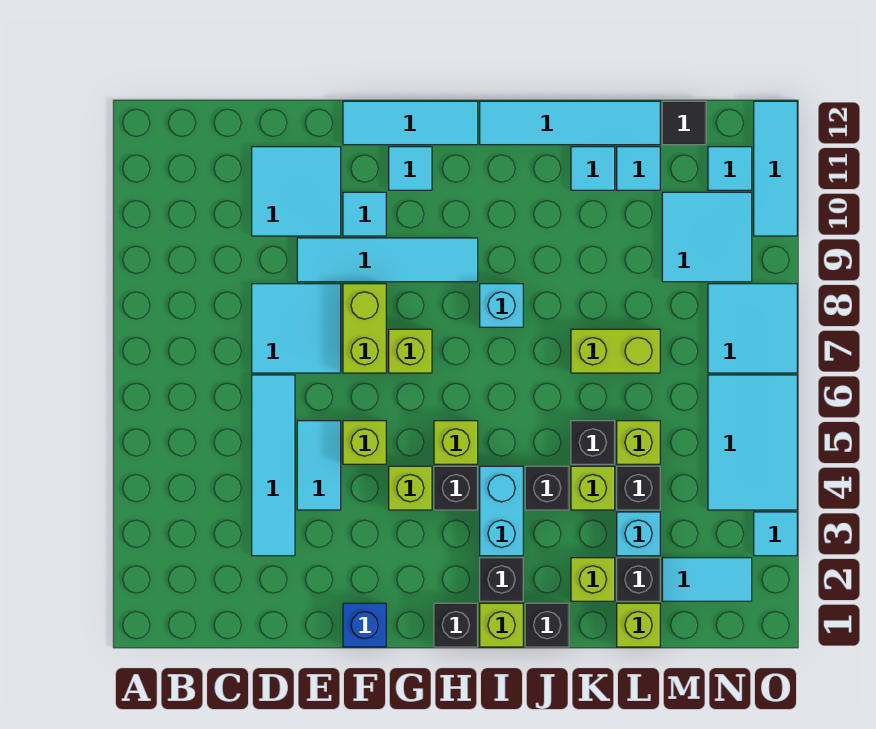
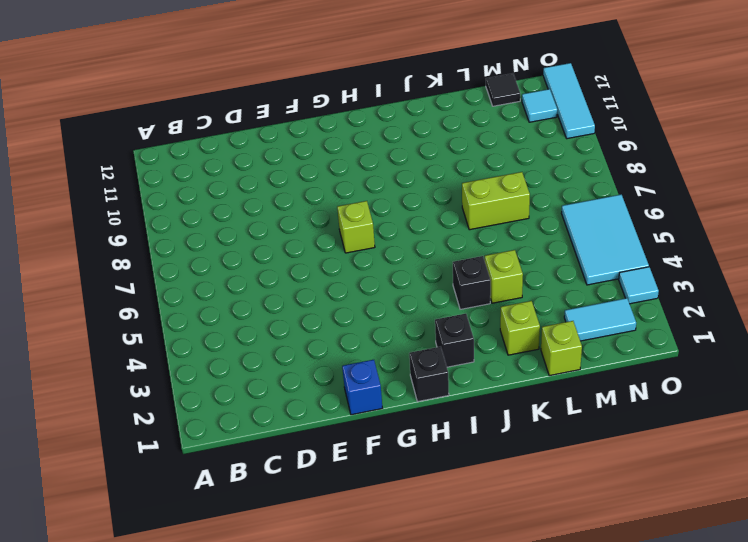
none -> cyan tile D3:D6 level 1
none -> cyan tile D7:E8 level 1
none -> cyan tile D10:E11 level 1
none -> cyan tile E4:E5 level 1

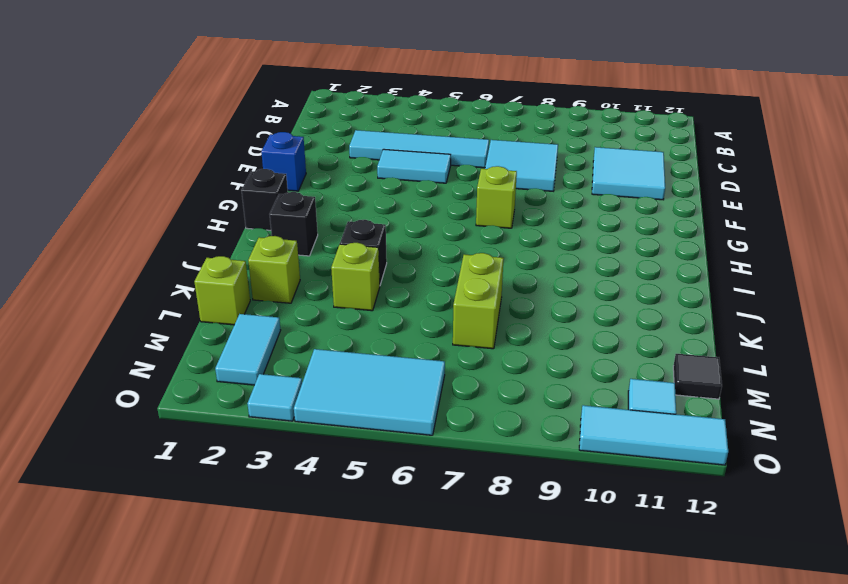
none -> cyan tile E9:H9 level 1
none -> lime brick F5 level 1
none -> lime brick F7:F8 level 1
none -> cyan tile F10 level 1

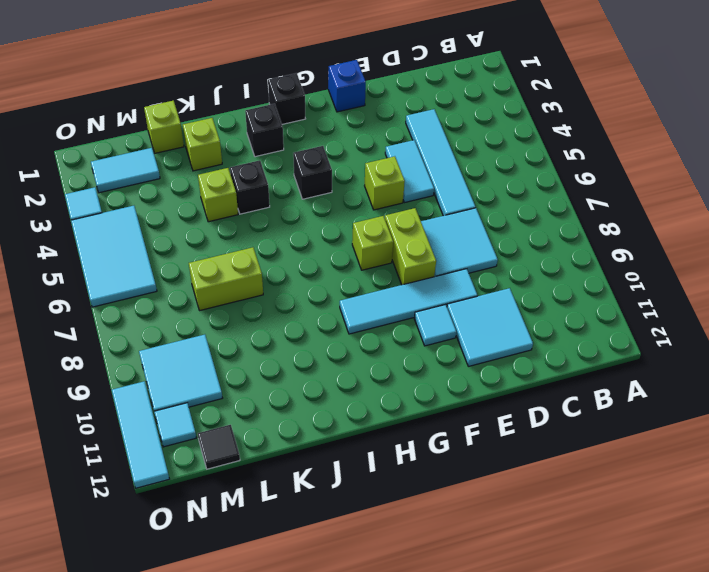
none -> cyan tile F12:H12 level 1
none -> lime brick G4 level 1
none -> cyan tile G11 level 1
none -> lime brick H5 level 1

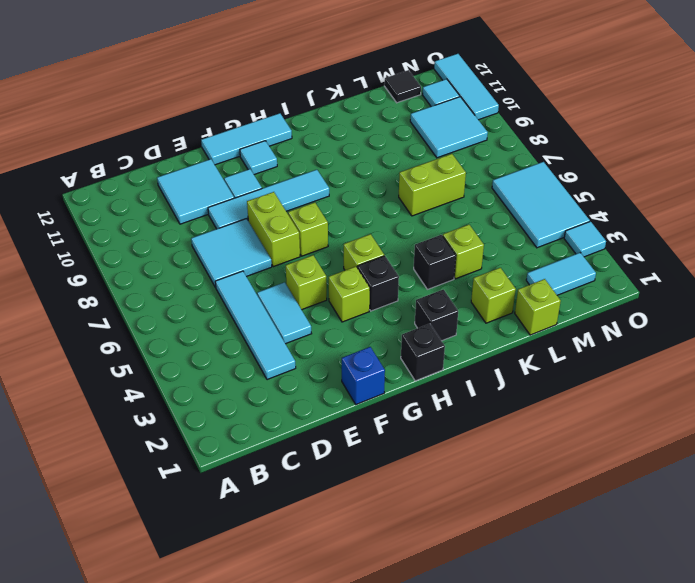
none -> lime brick I1 level 1
none -> cyan brick I3:I4 level 1
none -> cyan brick I8 level 1
none -> cyan tile I12:L12 level 1

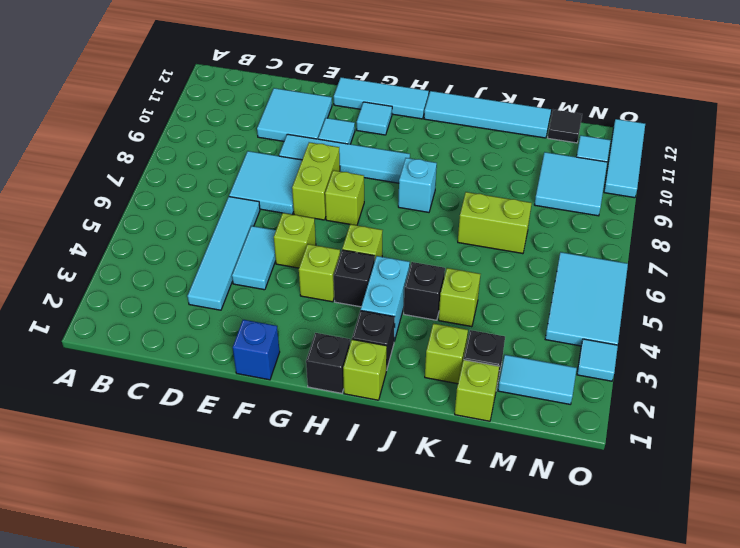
none -> black brick J1 level 1
none -> black brick K5 level 1
none -> cyan tile K11 level 1
none -> cyan brick L3 level 1

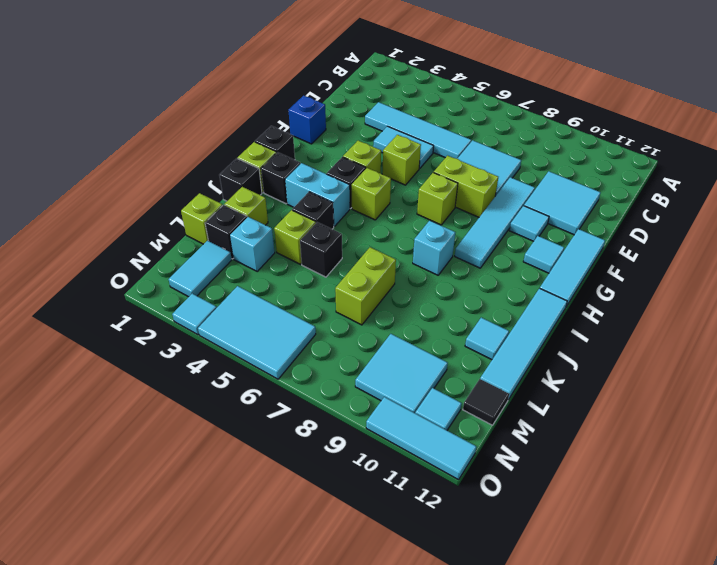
none -> black brick L4 level 1
none -> lime brick L5 level 1
none -> cyan tile L11 level 1
none -> cyan tile N7:O8 level 1

